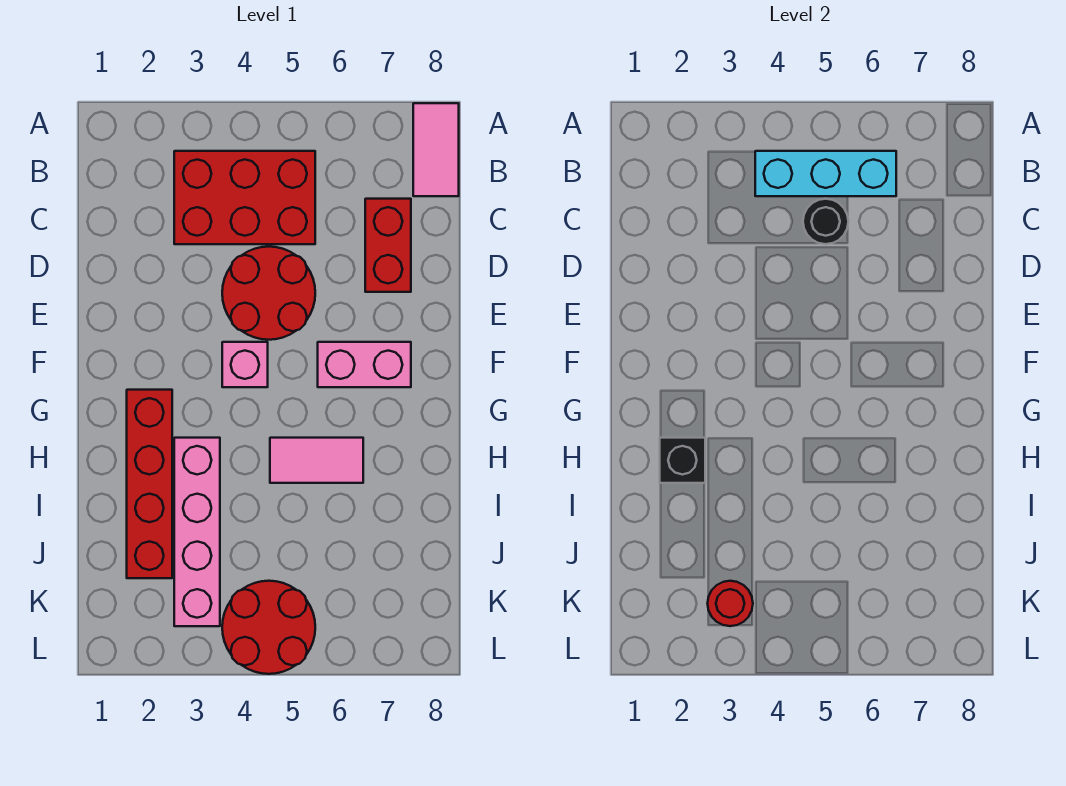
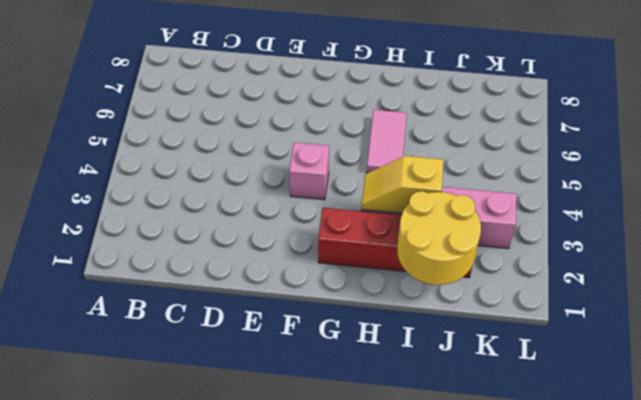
yellow slope H3:I3 level 2 top I -> none
yellow round brick I1:J2 level 2 -> none
none -> pink tile A8:B8 level 1
none -> red brick B3:C5 level 1
none -> red brick C7:D7 level 1

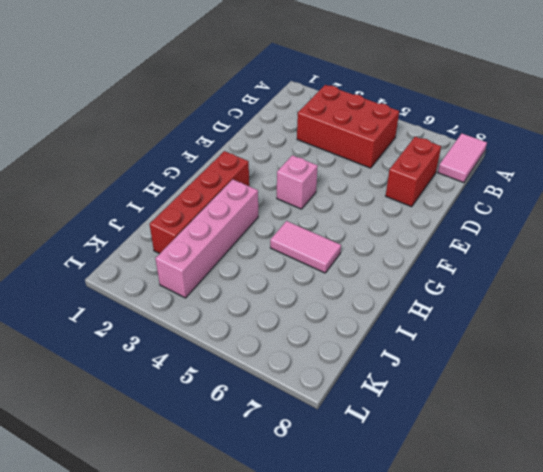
none -> red round brick D4:E5 level 1
none -> pink brick F6:F7 level 1
none -> red round brick K4:L5 level 1

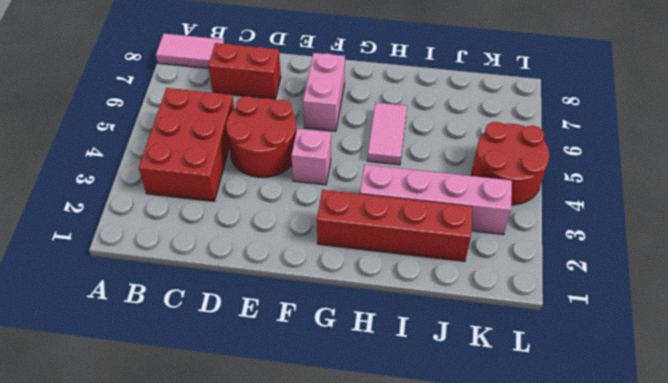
none -> cyan brick B4:B6 level 2
none -> black round brick C5 level 2
none -> black brick H2 level 2

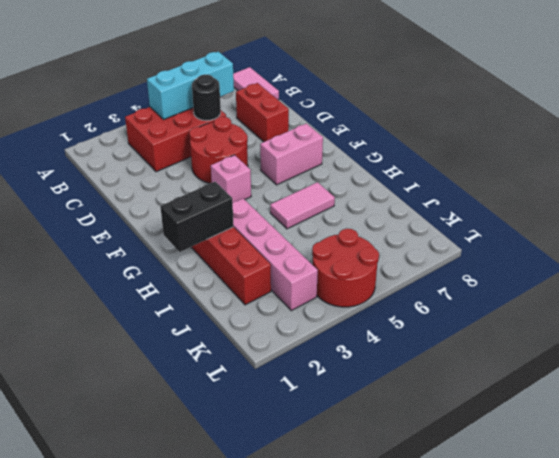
black brick H1:H2 level 2 -> black brick H2 level 2
none -> red round brick K3 level 2

